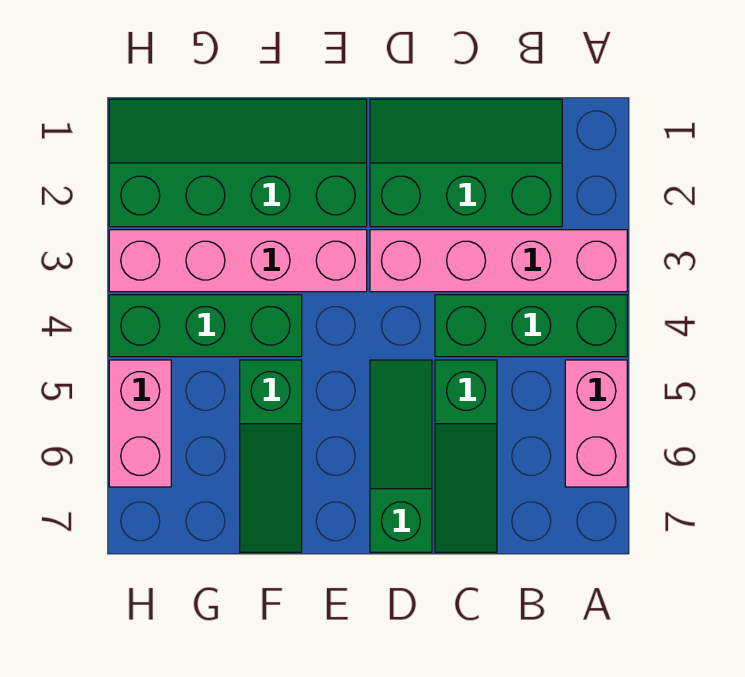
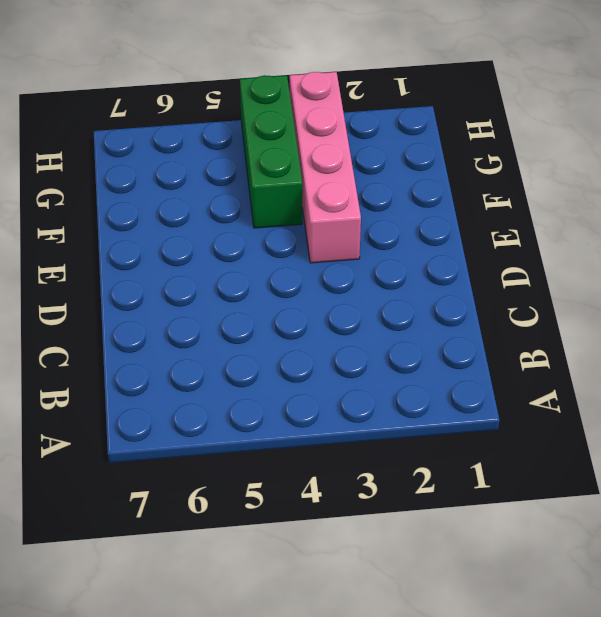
none -> pink brick A3:D3 level 1
none -> green brick A4:C4 level 1

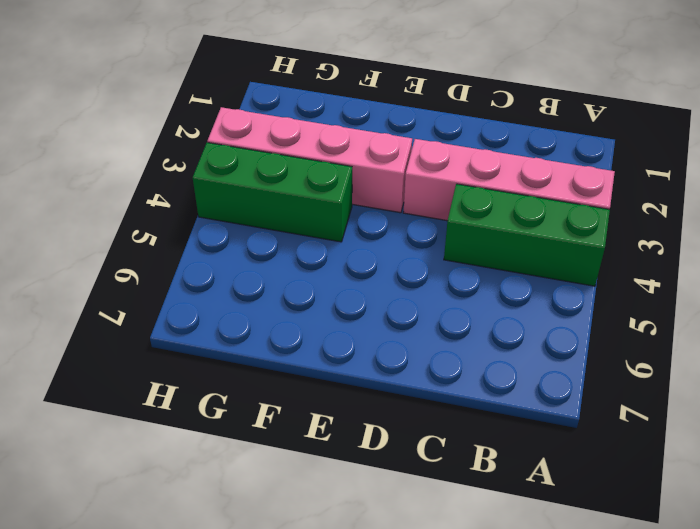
none -> pink brick A5:A6 level 1
none -> green slope B1:D2 level 1 top 2

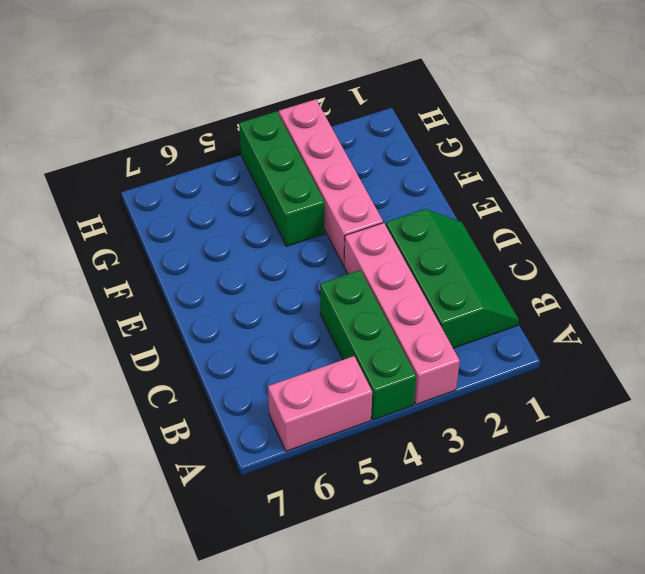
none -> green slope C5:C7 level 1 top 5
none -> green slope D5:D7 level 1 top 7

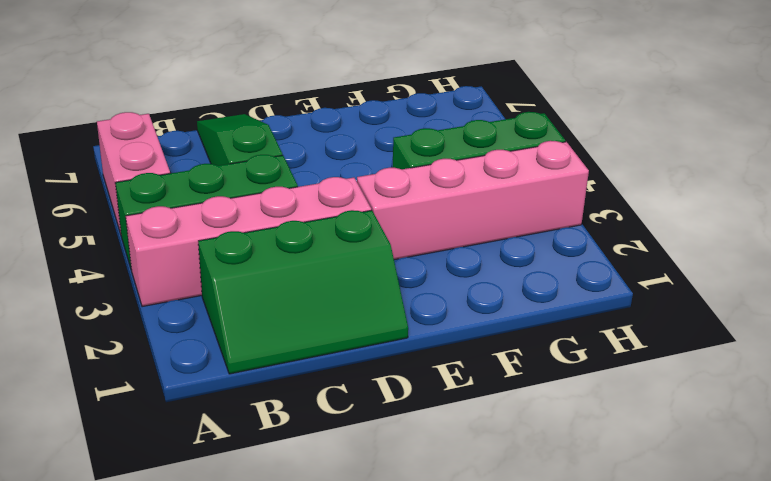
none -> green slope D5:D7 level 1 top 7
none -> green slope E1:H2 level 1 top 2

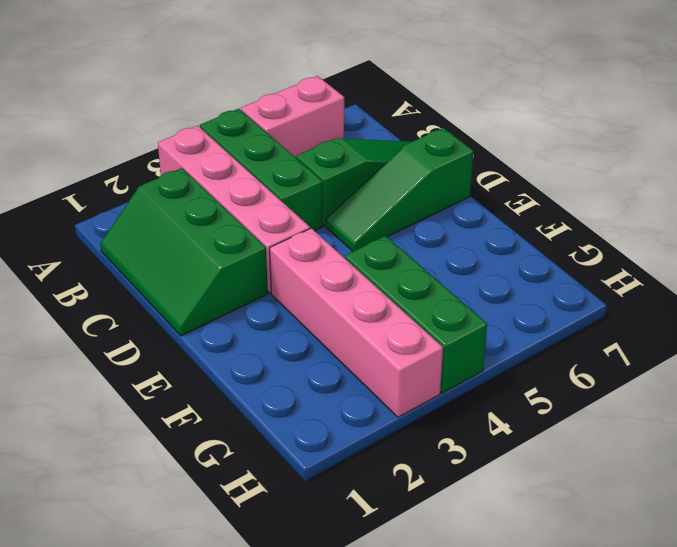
none -> green slope E1:H2 level 1 top 2
none -> green slope F5:F7 level 1 top 5

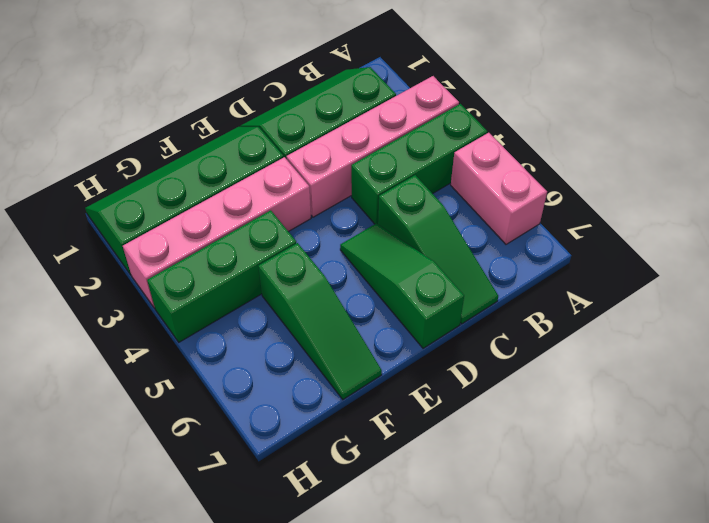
none -> pink brick H5:H6 level 1

